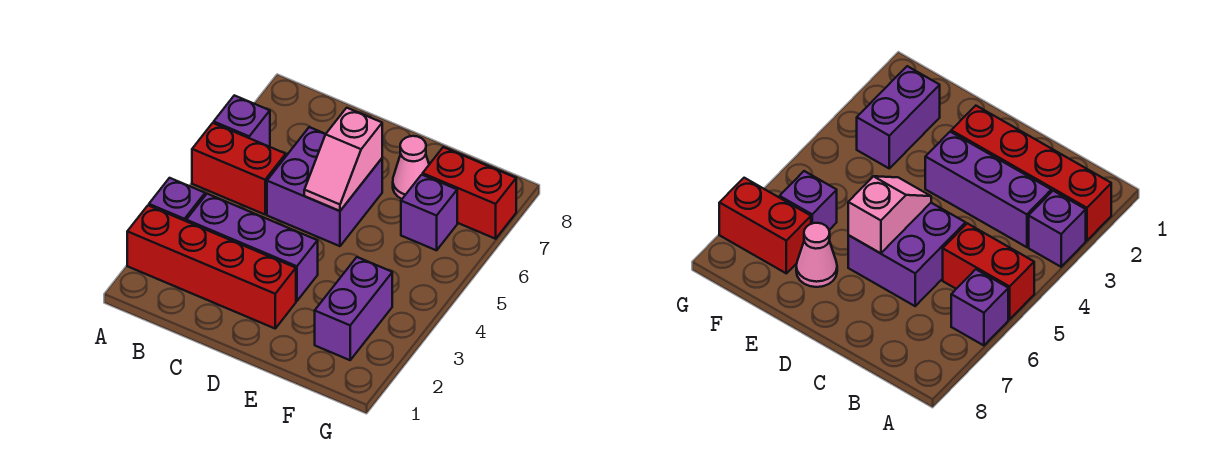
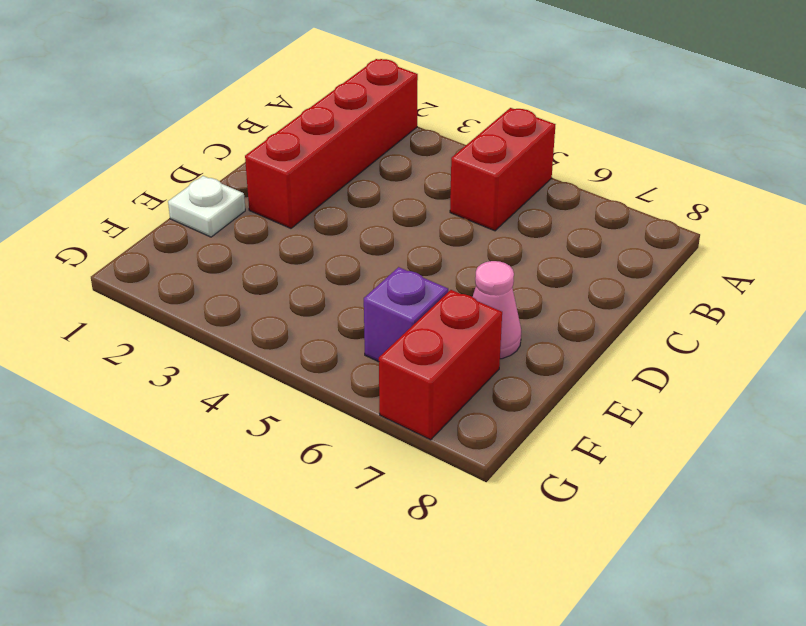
white plate E1 level 1 -> none
none -> purple brick A3 level 1
none -> purple brick A6 level 1

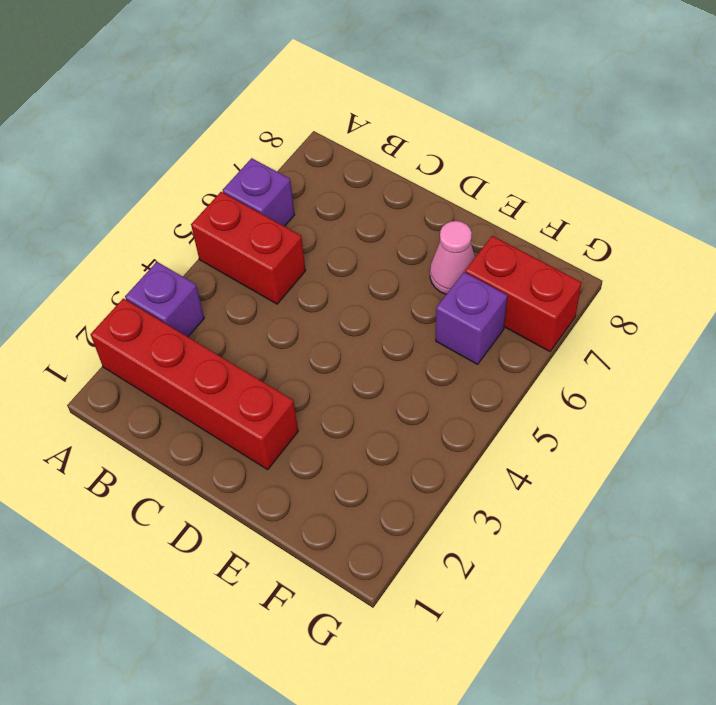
none -> purple brick B3:D3 level 1
none -> purple brick C5:D6 level 1

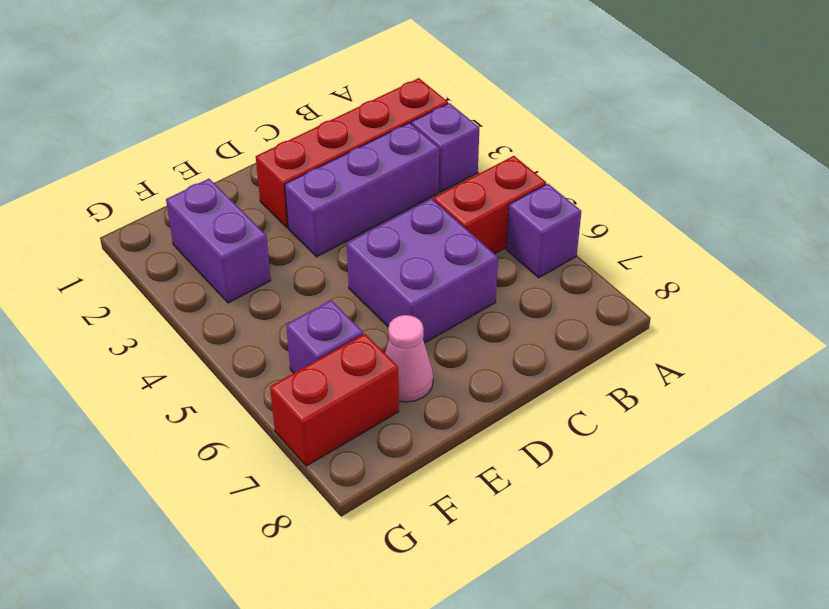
none -> pink slope D5:D6 level 2 top 6

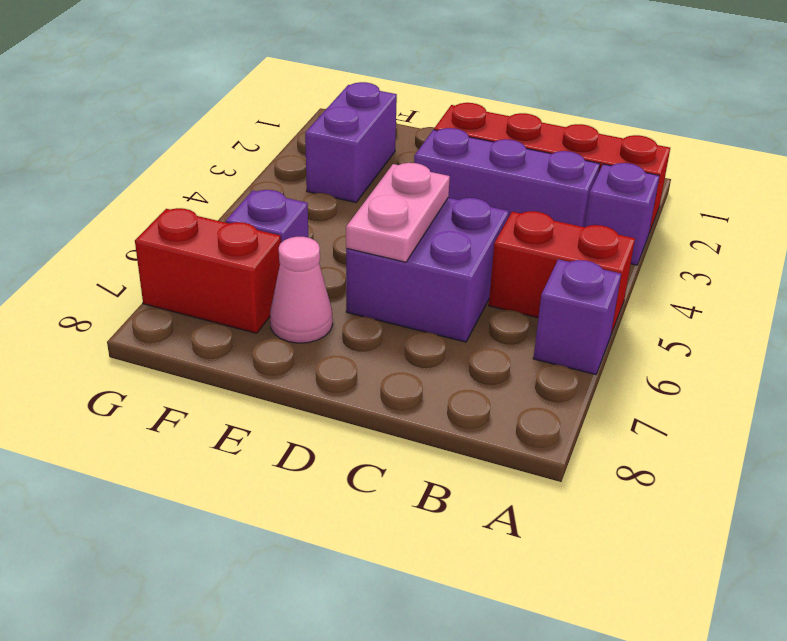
pink plate D5:D6 level 2 -> pink slope D5:D6 level 2 top 6

